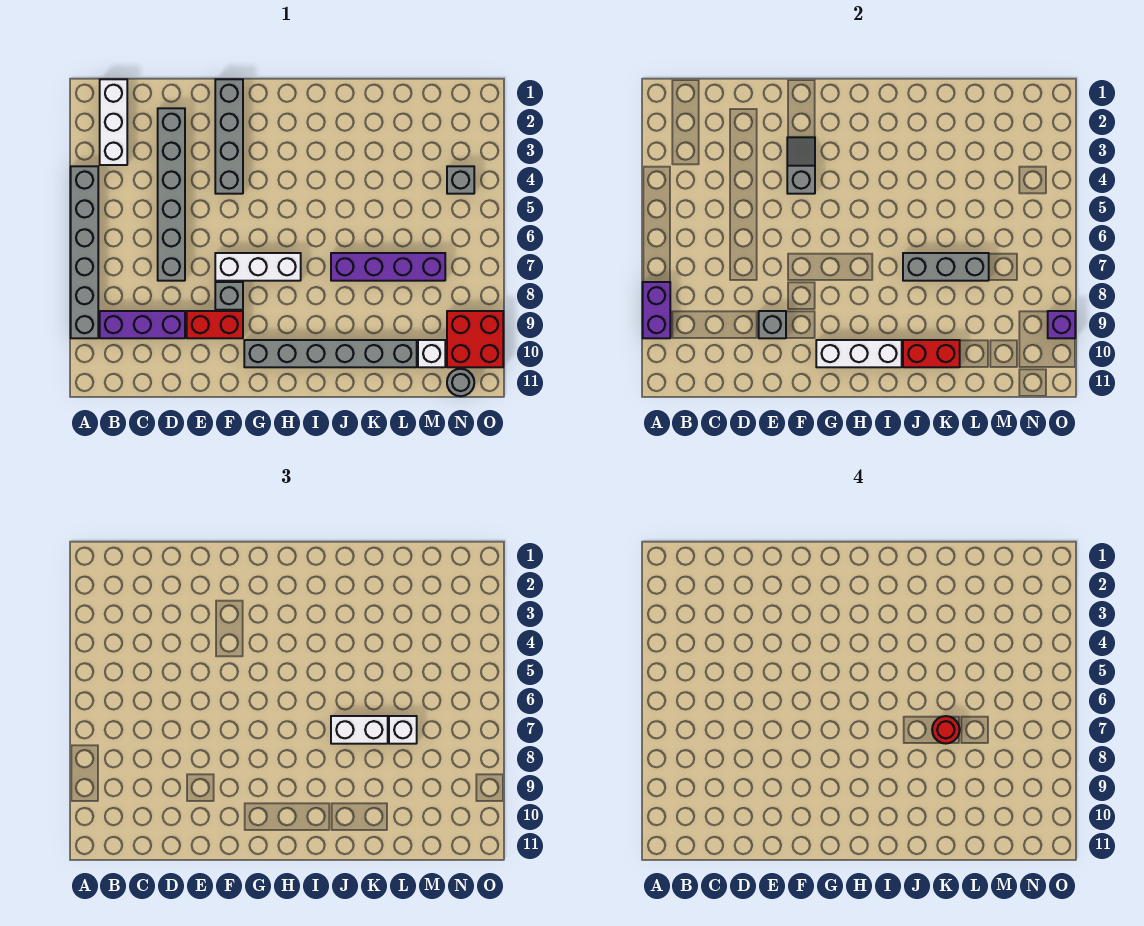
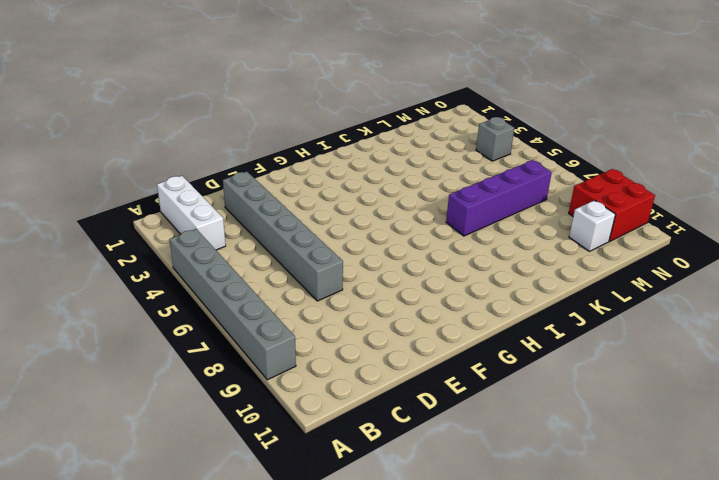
none -> purple brick B9:D9 level 1
none -> red brick E9:F9 level 1
none -> grey brick F1:F4 level 1

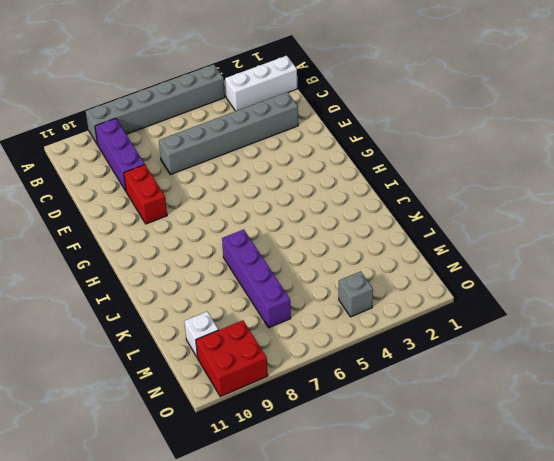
none -> grey brick F1:F4 level 1
none -> white brick F7:H7 level 1
none -> grey brick F8 level 1

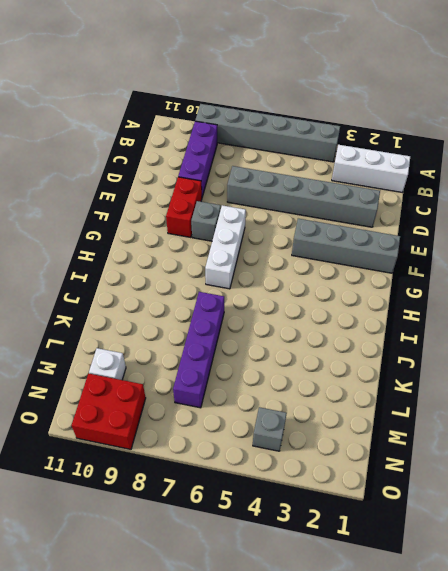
none -> grey brick G10:L10 level 1
none -> grey round brick N11 level 1
none -> purple brick A8:A9 level 2

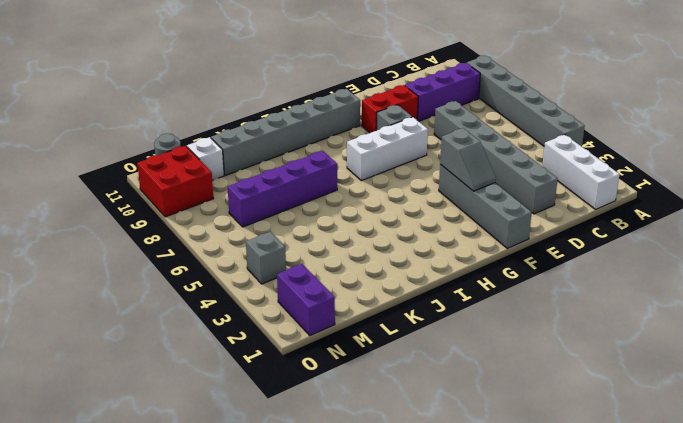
purple brick N1:N2 level 1 -> purple brick A8:A9 level 2
none -> grey brick E9 level 2
none -> white brick G10:I10 level 2
none -> grey brick J7:L7 level 2

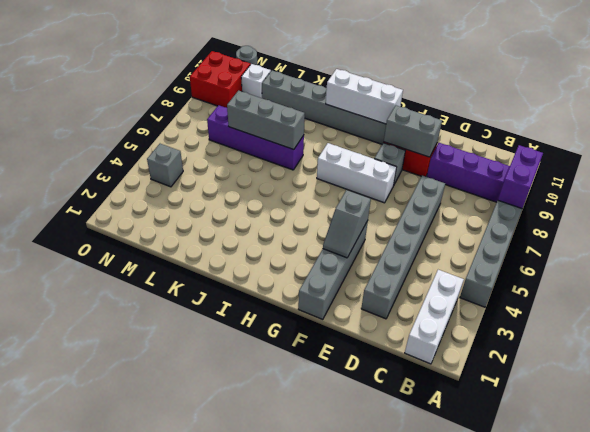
grey brick E9:F9 level 2 -> grey brick E9 level 2
none -> red brick J10:K10 level 2
none -> purple brick O9 level 2
none -> white brick J7:K7 level 3

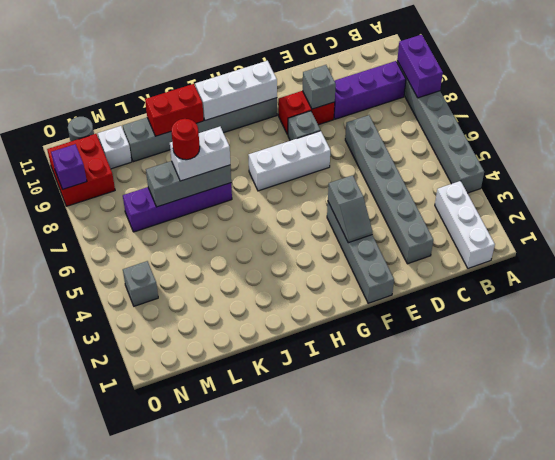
none -> white brick L7 level 3

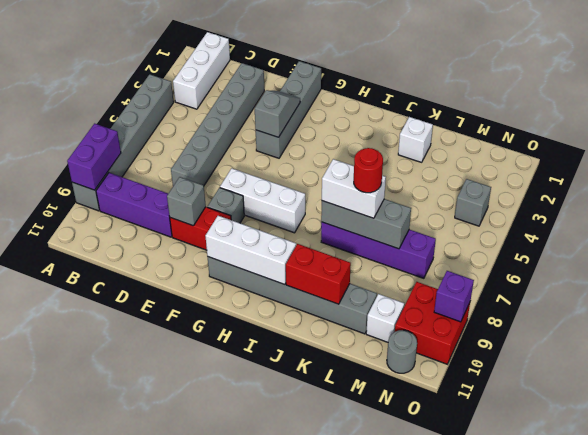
white brick K2 level 1 -> white brick L7 level 3

